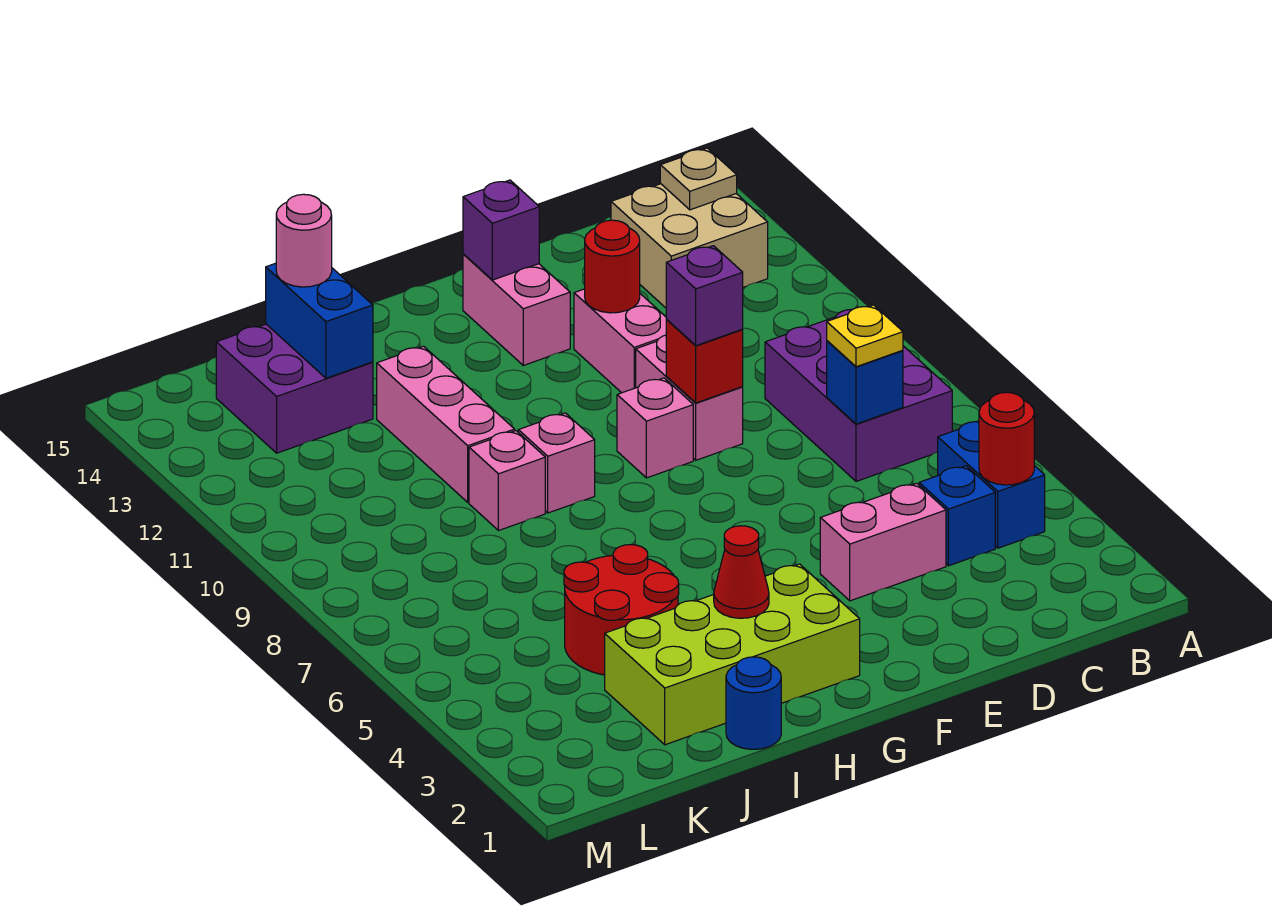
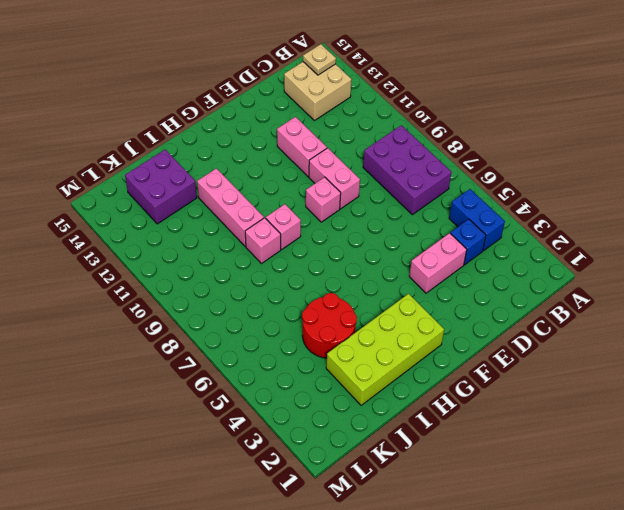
none -> pink brick F13:F14 level 1
none -> blue round brick I1 level 1
none -> red round brick B4 level 2

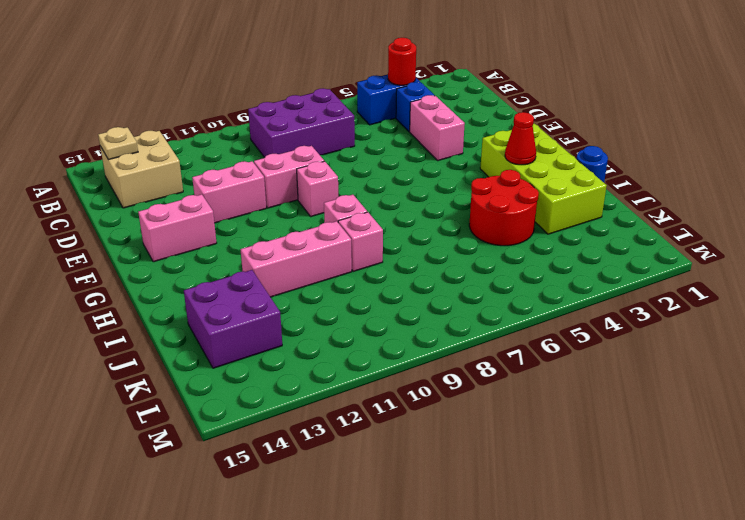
none -> blue brick C7 level 2
none -> red brick E9 level 2
none -> red round brick E12 level 2

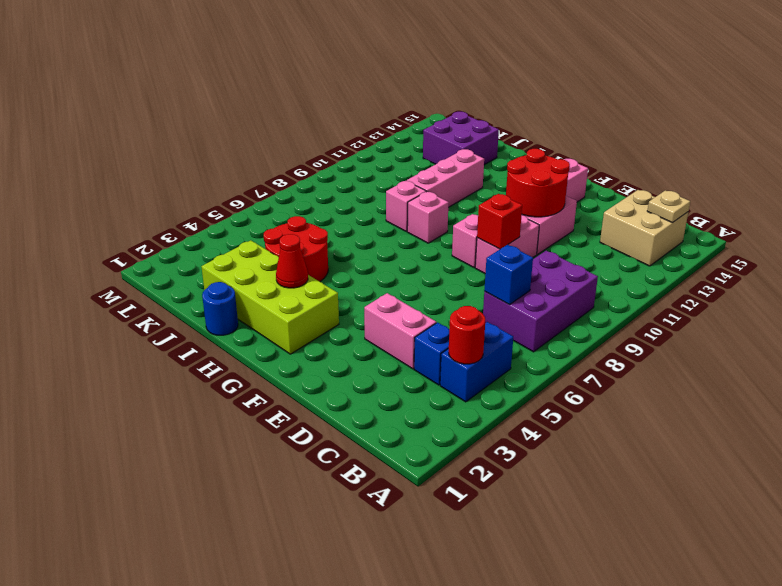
red round brick E11:F12 level 2 -> red round brick E12 level 2
none -> purple brick F14 level 2
none -> blue brick J13:J14 level 2
none -> yellow plate C7 level 3

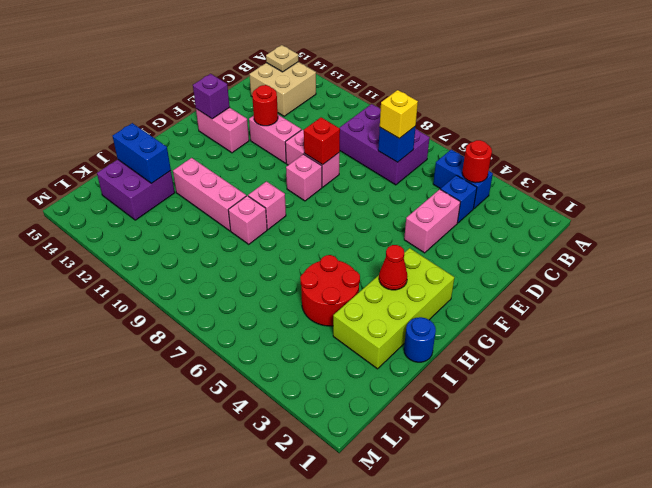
yellow brick C7 level 3 -> yellow plate C7 level 3
none -> purple brick E9 level 3
none -> pink round brick J14 level 3

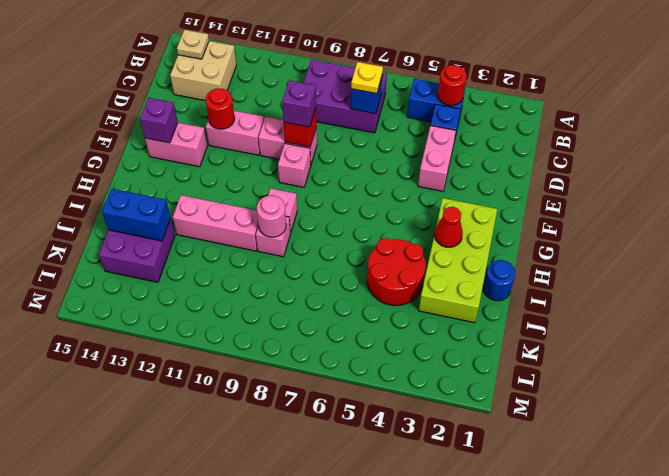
pink round brick I9 level 2 -> pink round brick J14 level 3

